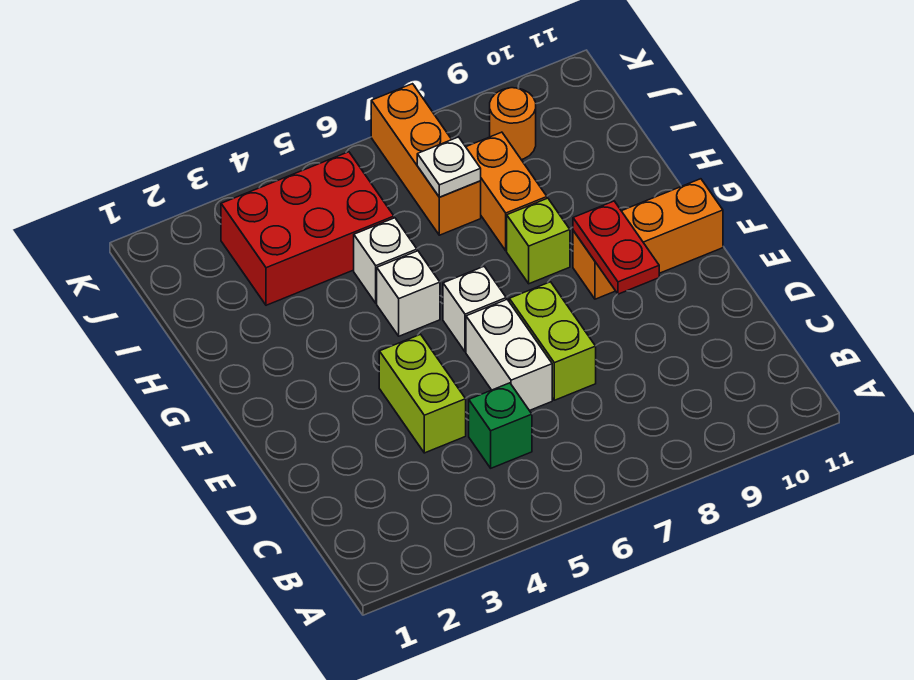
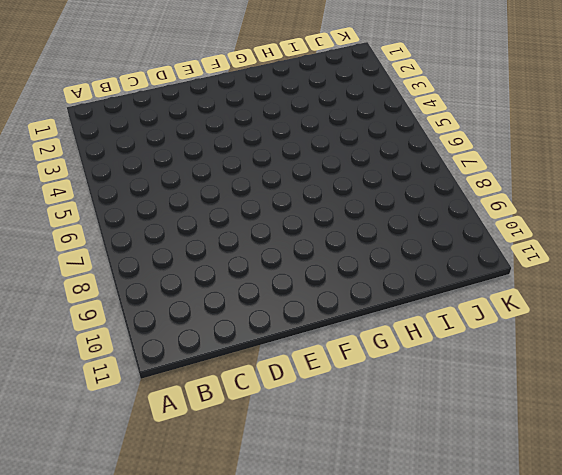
none -> green brick C5 level 1
none -> lime brick D4:E4 level 1
none -> white brick D6:E6 level 1

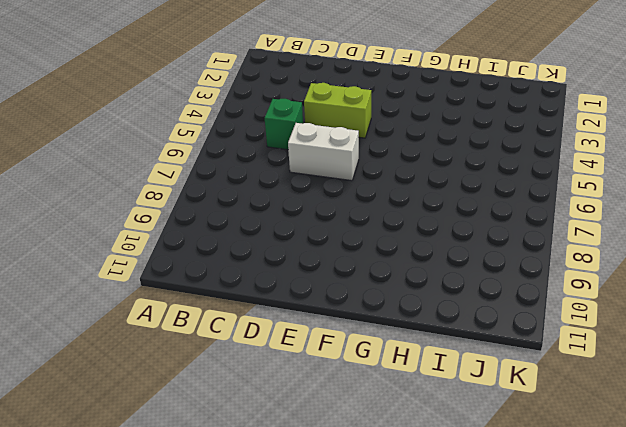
none -> lime brick D7:E7 level 1
none -> white brick F6 level 1
none -> orange brick F9:F11 level 1

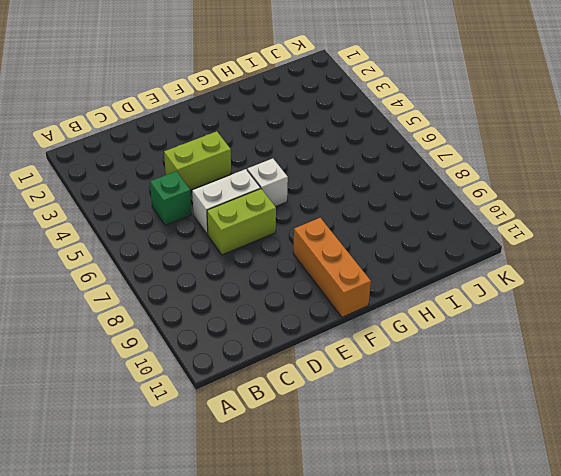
none -> white brick G5 level 1
none -> lime brick G8 level 1
none -> white brick H5 level 1

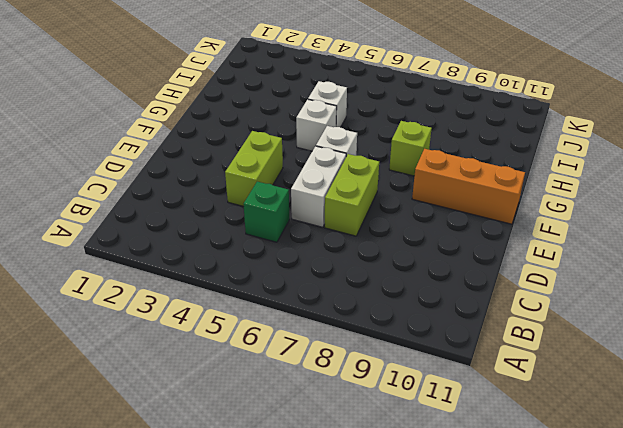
none -> orange brick H8:I8 level 1
none -> red brick I3:J5 level 1
none -> orange brick I7:K7 level 1

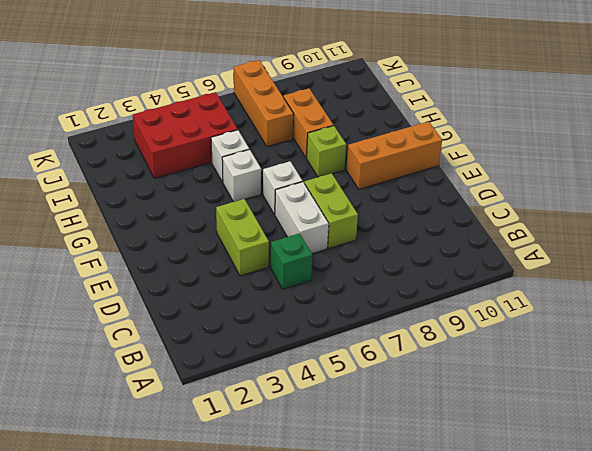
none -> orange round brick J9 level 1
none -> red plate E9:F9 level 2
none -> white plate I7 level 2

